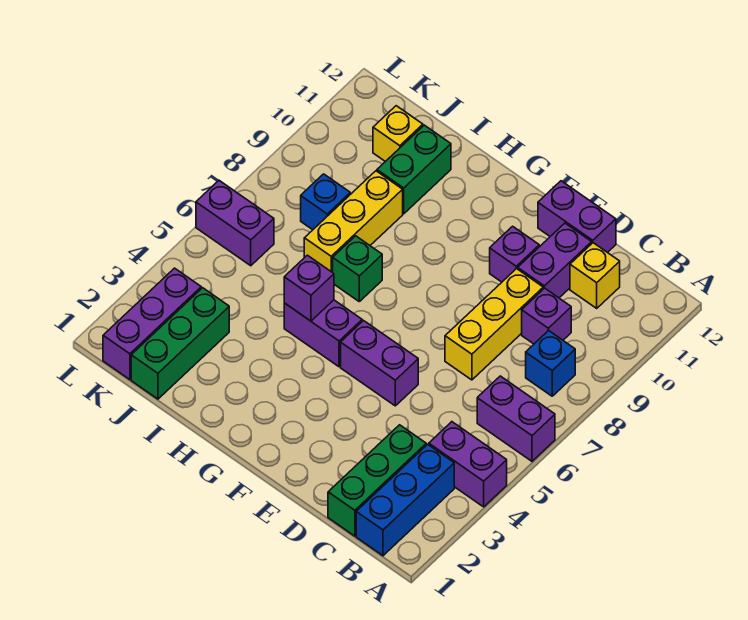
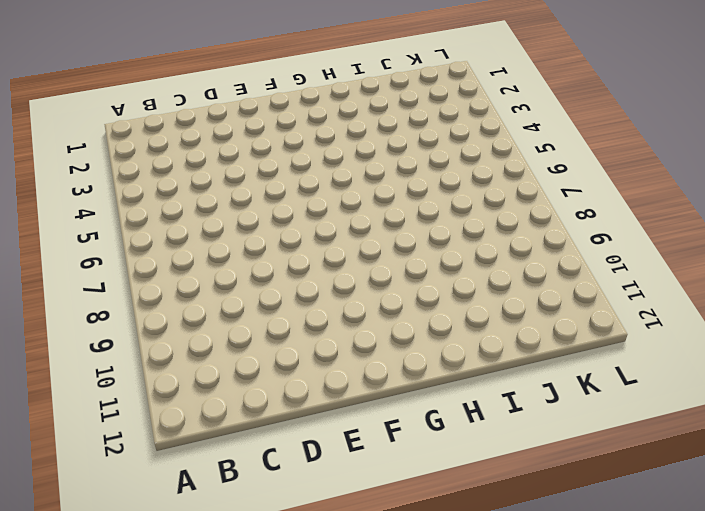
none -> purple brick A4:B4 level 1
none -> purple brick A6:B6 level 1
none -> blue brick B1:B3 level 1

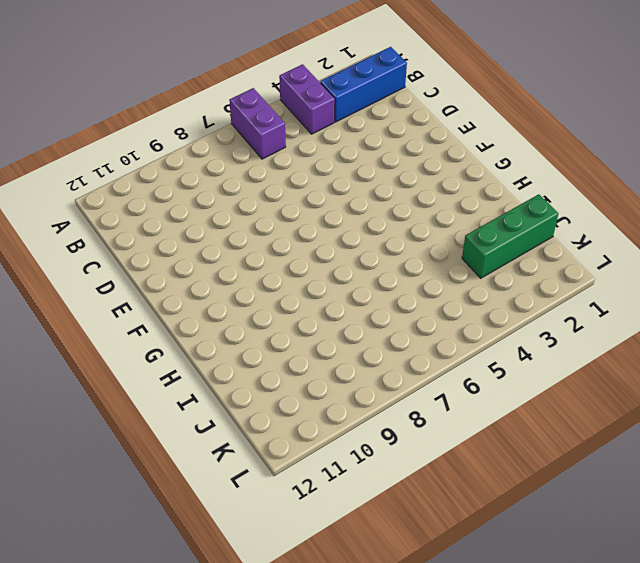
none -> blue brick B8 level 1
none -> green brick C1:C3 level 1
none -> purple brick C9 level 1

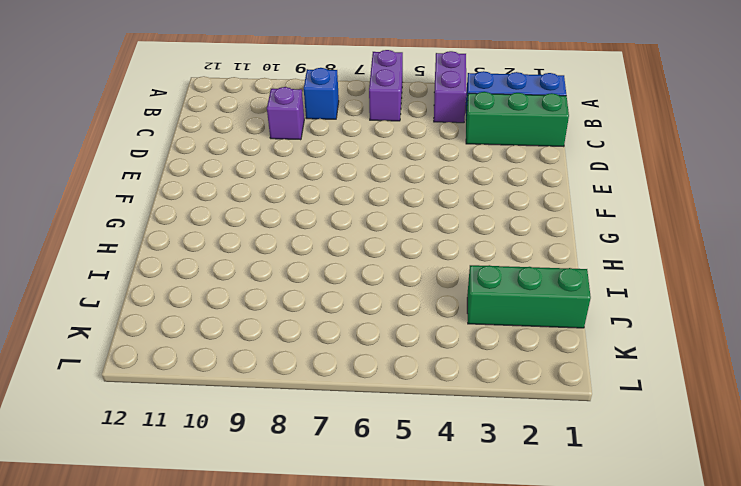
none -> yellow brick C11 level 1
none -> yellow brick D7:D9 level 1
none -> purple brick D10:D11 level 1

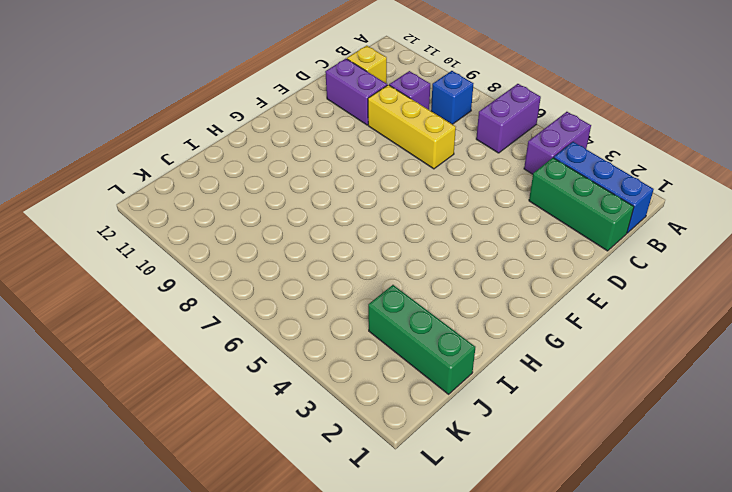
none -> purple brick D12:E12 level 1
none -> purple brick E5:F5 level 1
none -> purple brick E10 level 1

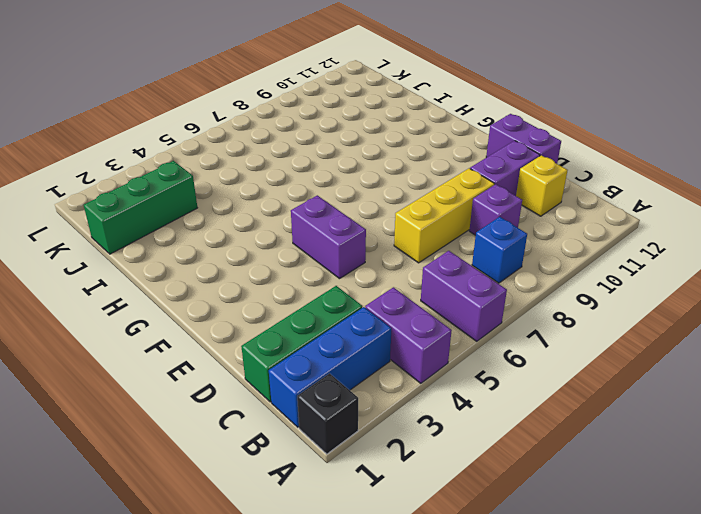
black brick A1 level 1 -> none
none -> purple brick E10 level 1
none -> purple brick G5:H5 level 1
none -> green brick H7 level 1

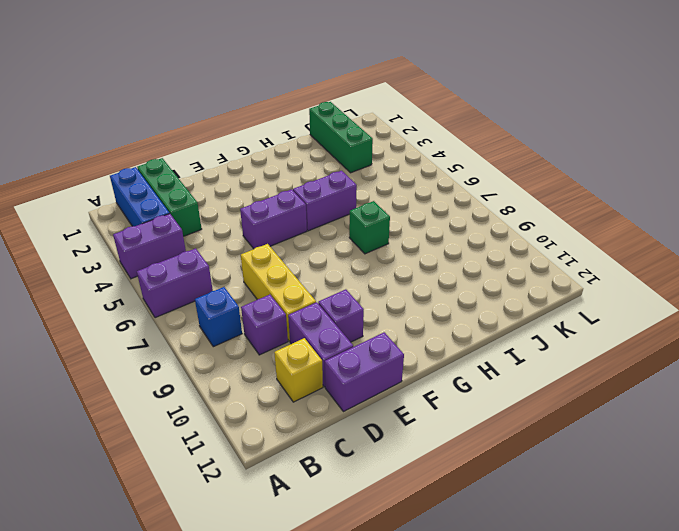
none -> yellow brick I7:I9 level 1
none -> green brick I10:I11 level 1
none -> blue brick J8 level 1

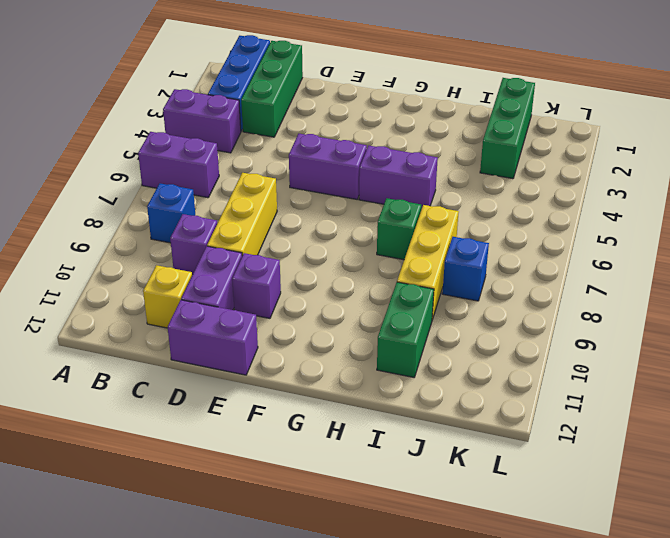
none -> yellow brick J11 level 1
none -> purple brick K1:K3 level 1
none -> purple brick K6:L6 level 1

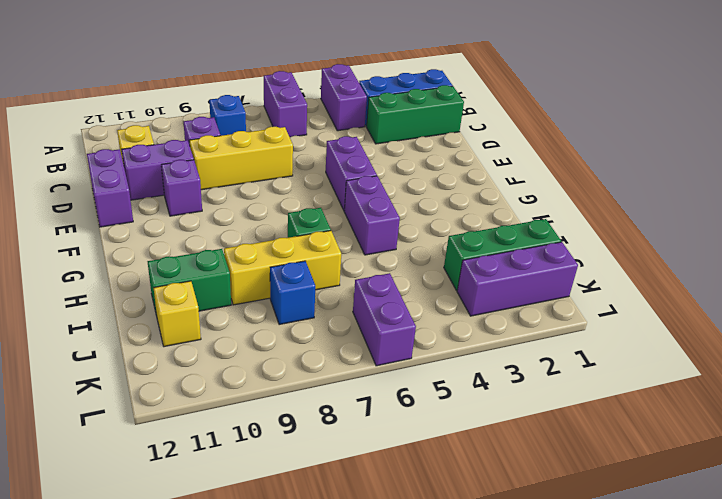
none -> purple brick H5 level 2

